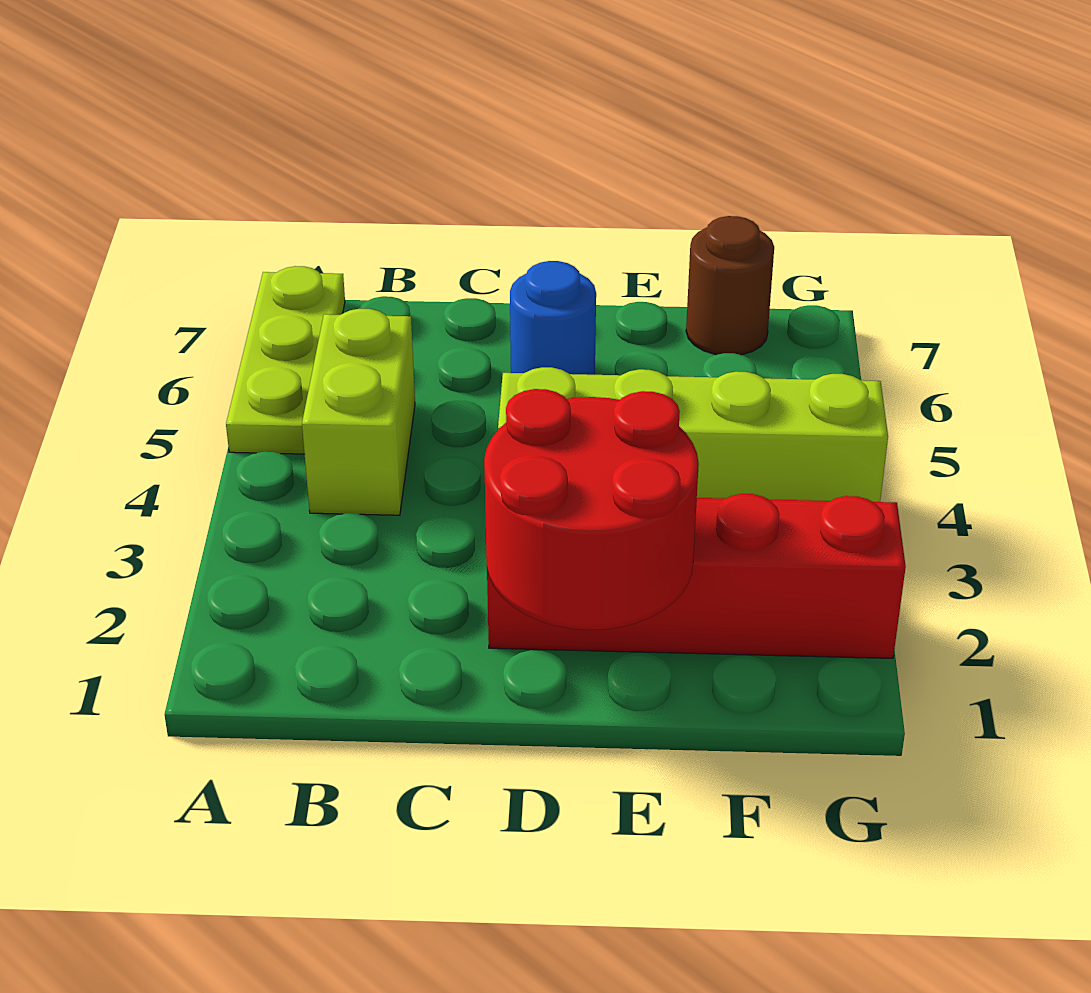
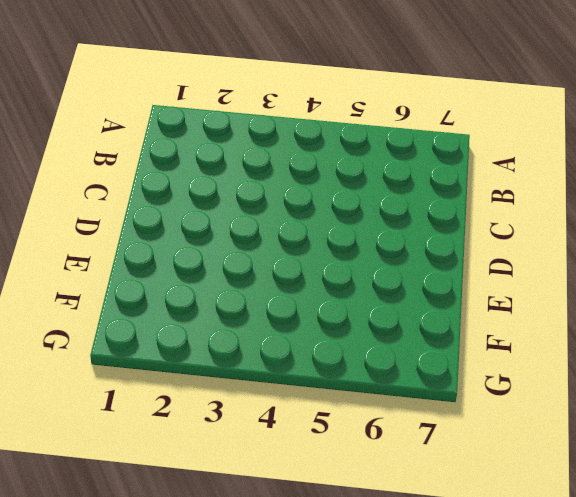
none -> lime plate A5:A7 level 1
none -> lime brick B4:B5 level 1

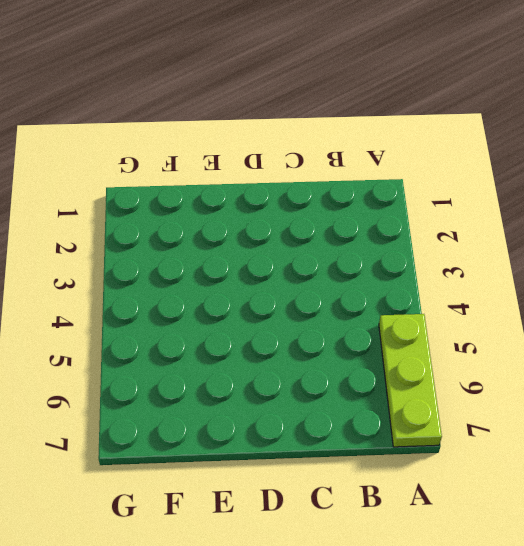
none -> lime brick B4:B5 level 1
none -> red brick D2:G2 level 1

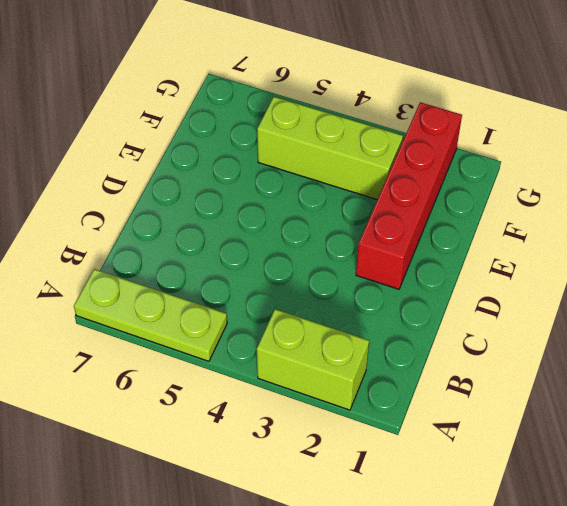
lime brick A2:A3 level 1 -> lime brick B4:B5 level 1
lime brick F3:F5 level 1 -> lime brick D4:G4 level 1
none -> blue round brick D6 level 1
none -> brown round brick F7 level 1

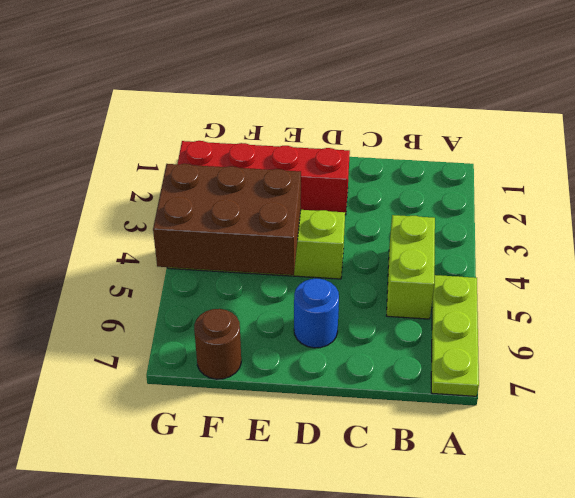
brown brick E4:G5 level 2 -> none
none -> red round brick D1:E2 level 2

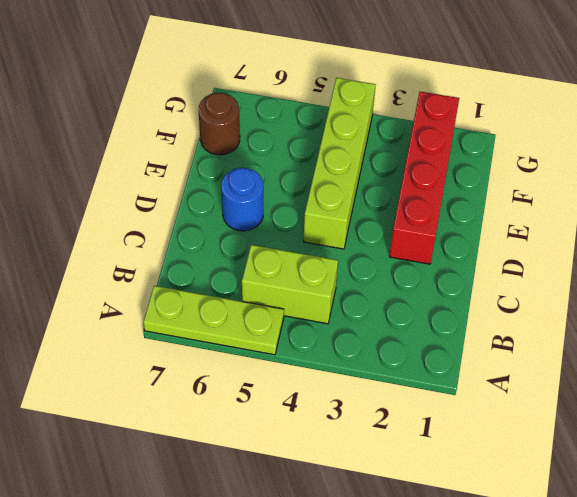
none -> red round brick D1:E2 level 2

